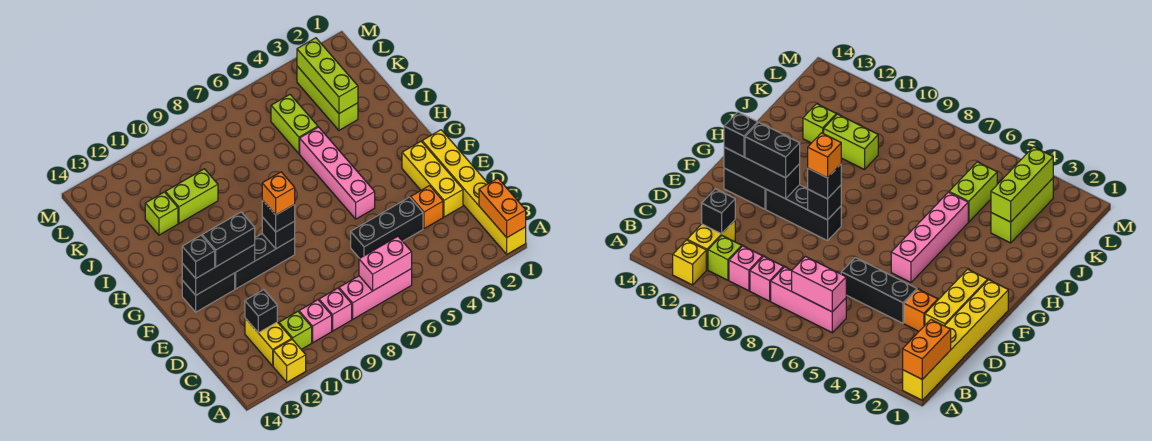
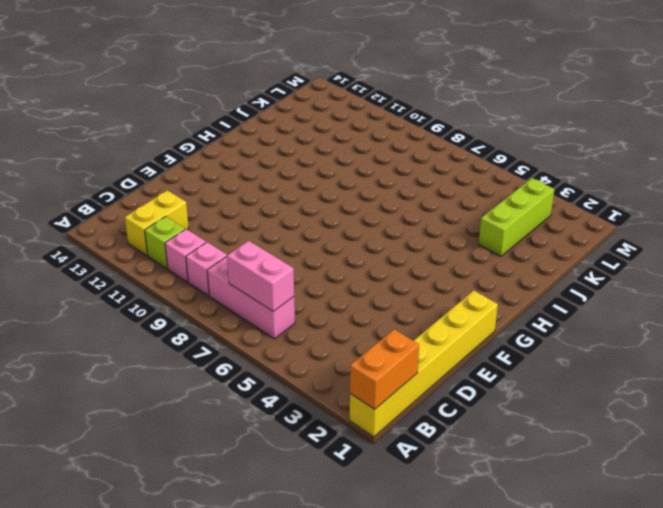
none -> yellow brick A12 level 1
none -> yellow brick D2:F2 level 1
none -> orange brick D3 level 1

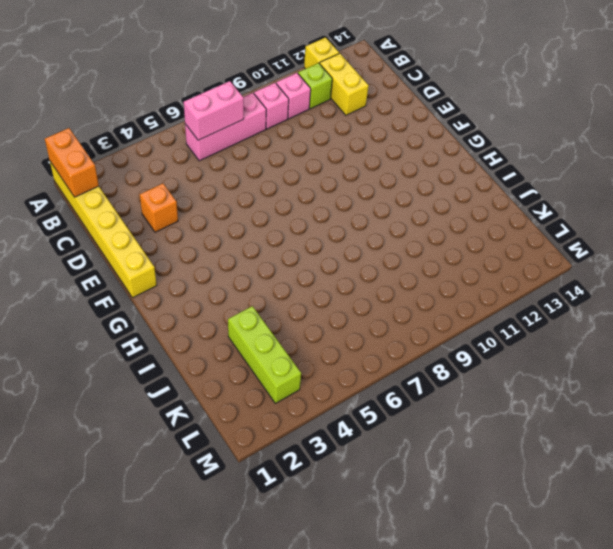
none -> yellow brick D2:F2 level 1
none -> black brick D4:D6 level 1
none -> pink brick F5:I5 level 1

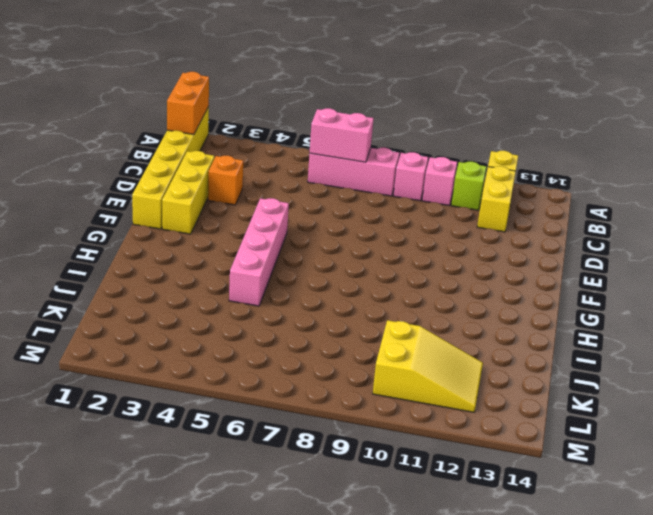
yellow slope K10:L12 level 1 top 10 -> none
none -> black brick D4:D6 level 1
none -> black brick F9:F11 level 1
none -> black brick F12:F13 level 1

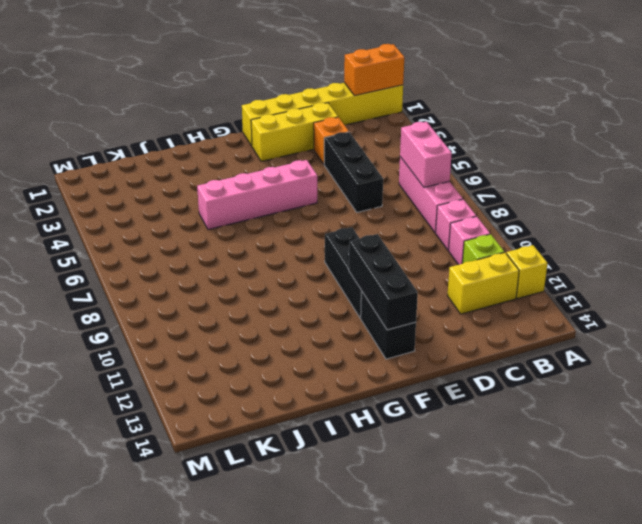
none -> lime brick J3:L3 level 1
none -> lime brick J5:K5 level 1
none -> lime brick J10:J11 level 1

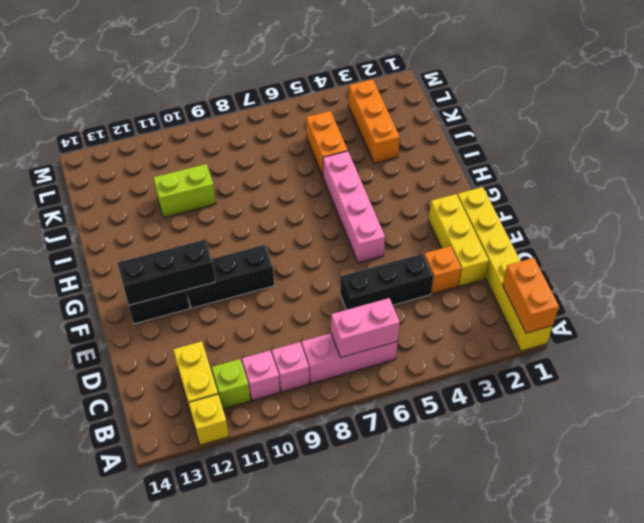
orange brick J3:L3 level 1 -> lime brick J3:L3 level 1
orange brick J5:K5 level 1 -> lime brick J5:K5 level 1
none -> lime brick J12 level 1
none -> black brick C12 level 2
none -> black brick F9 level 2

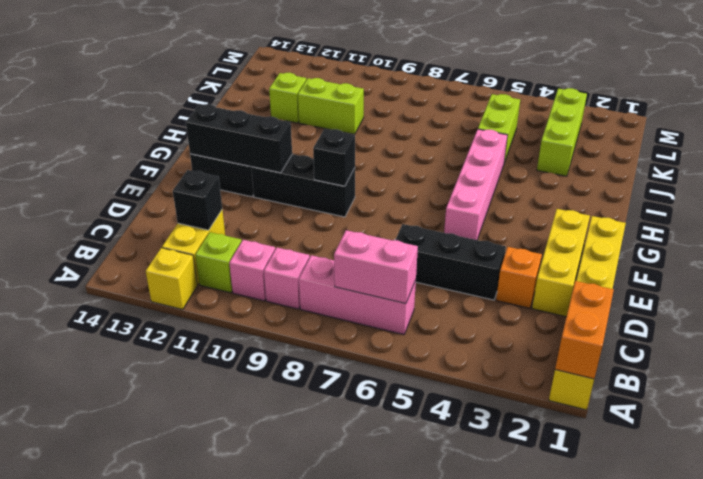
none -> lime brick J3:L3 level 2
none -> black brick F9 level 3
none -> black brick F11:F12 level 3

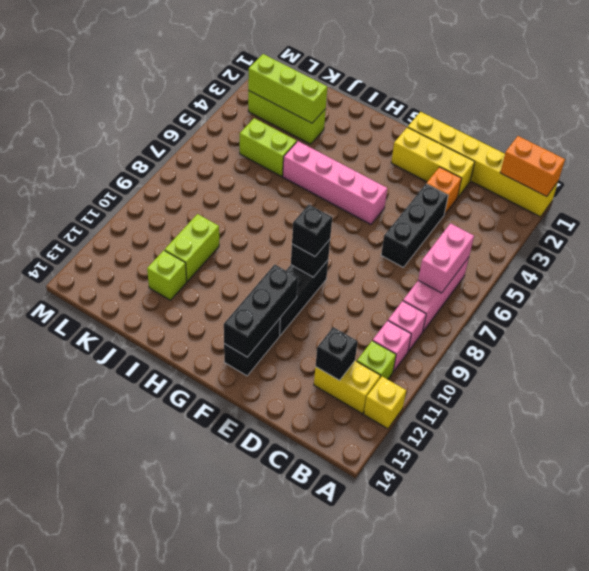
none -> black brick F11:F12 level 3
none -> black brick F13 level 3
none -> orange brick F9 level 4

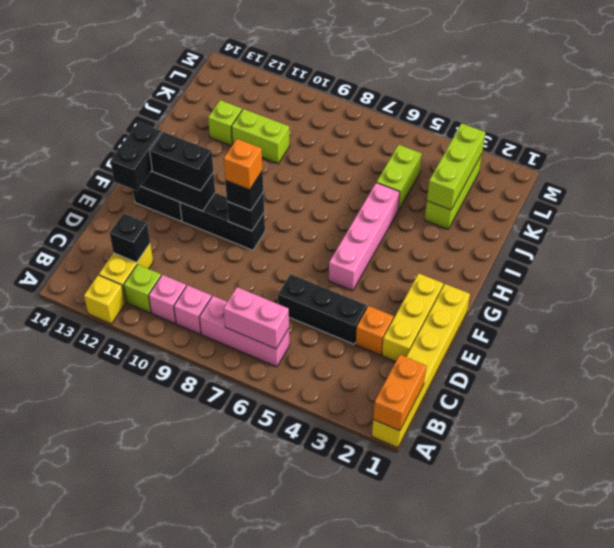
black brick E13:F13 level 3 -> black brick F13 level 3

